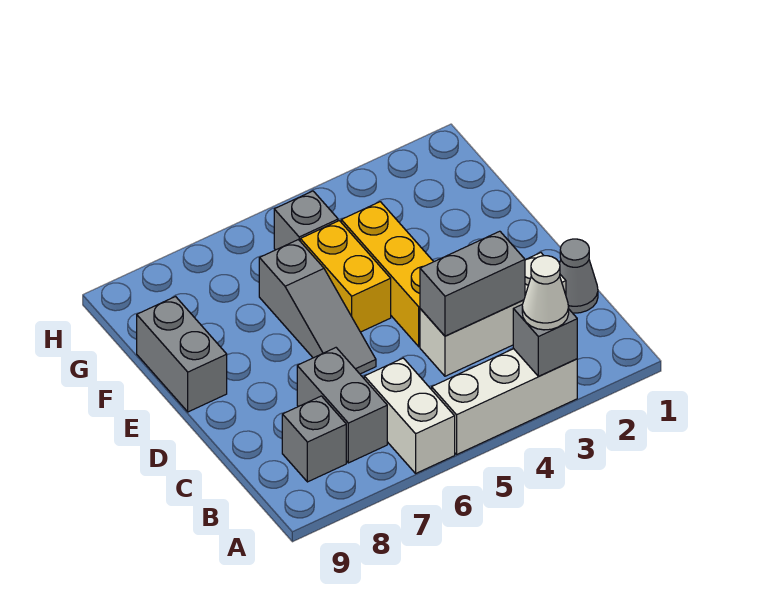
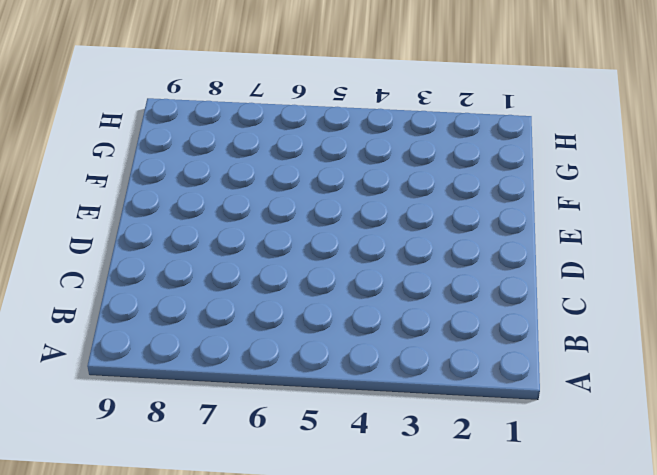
none -> white brick A3:A5 level 1
none -> white brick A6:B6 level 1
none -> grey brick B7:C7 level 1

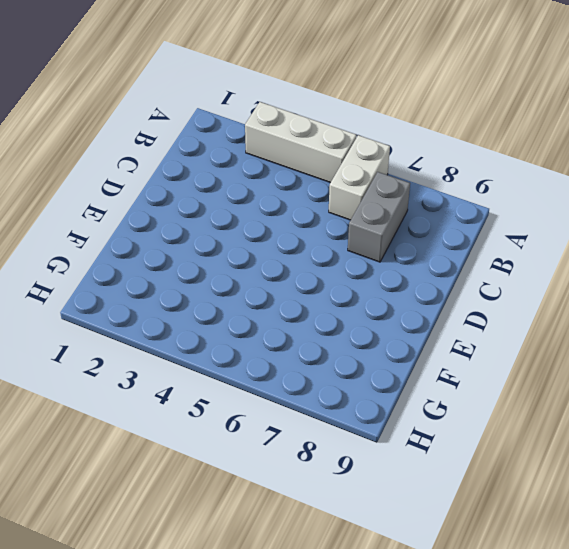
none -> grey brick B8 level 1
none -> grey cone C1 level 1
none -> white brick C2:C4 level 1

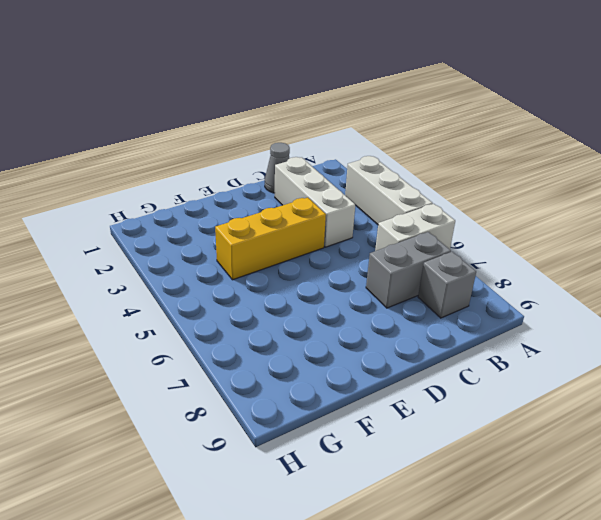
none -> grey slope D6:F6 level 1 top F
none -> yellow brick E5:F5 level 1
none -> grey brick E9:F9 level 1

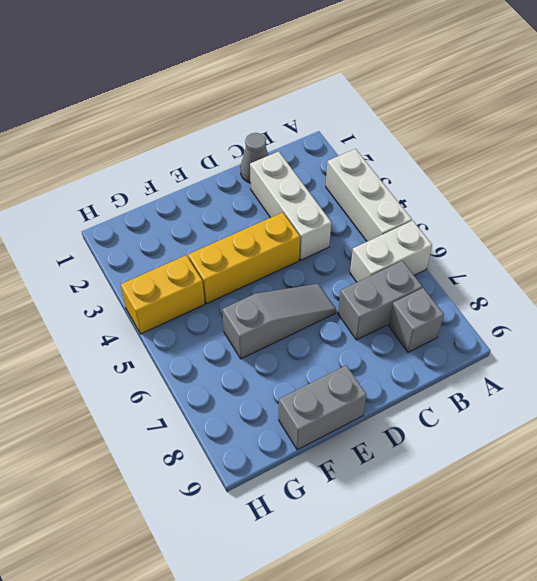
yellow brick G4:H4 level 1 -> yellow brick E5:F5 level 1
none -> grey brick G5 level 1
none -> grey brick A3 level 2
none -> grey brick C3:C4 level 2

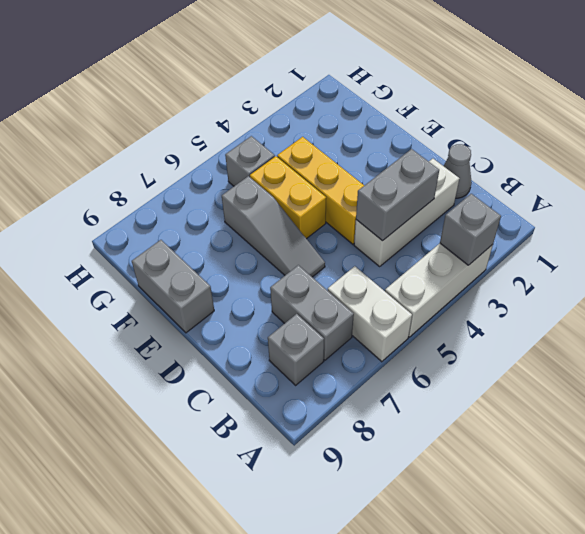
none -> white cone A3 level 3

